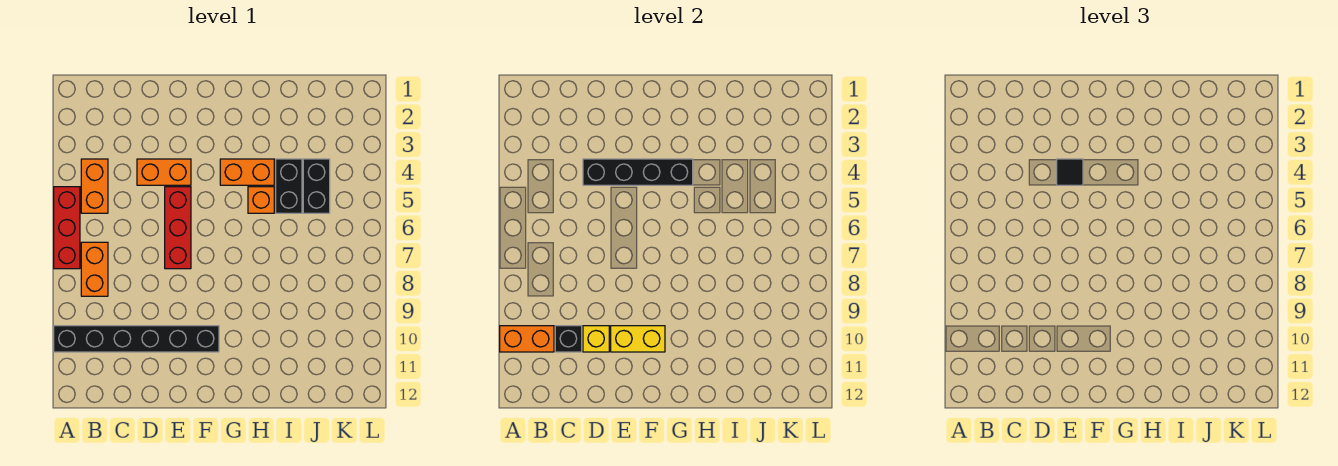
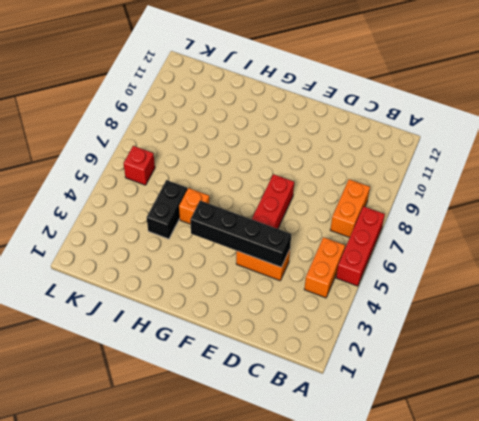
red brick K6 level 1 -> none
none -> black brick A10:F10 level 1
none -> orange brick G4:H4 level 1
none -> black brick J4:J5 level 1

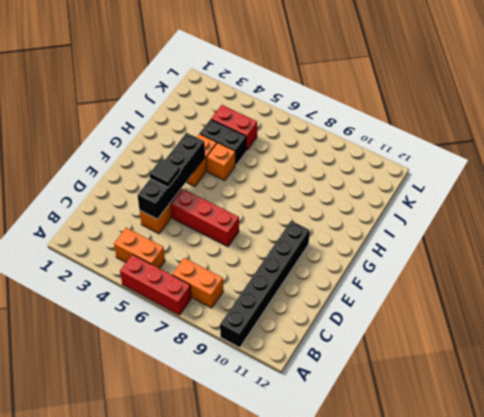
red brick J4:J5 level 1 -> black brick J4:J5 level 1
none -> orange brick A10:B10 level 2
none -> black brick C10 level 2
none -> yellow brick D10 level 2

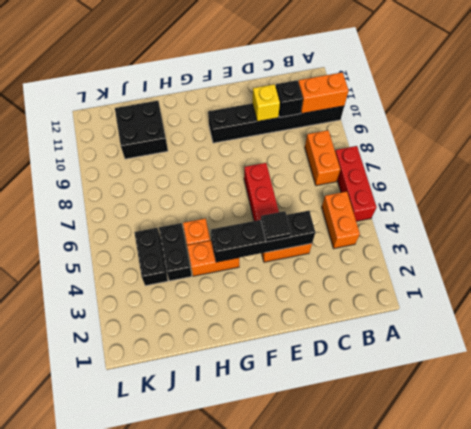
black brick I10:J11 level 1 -> none
none -> yellow brick E10:F10 level 2

